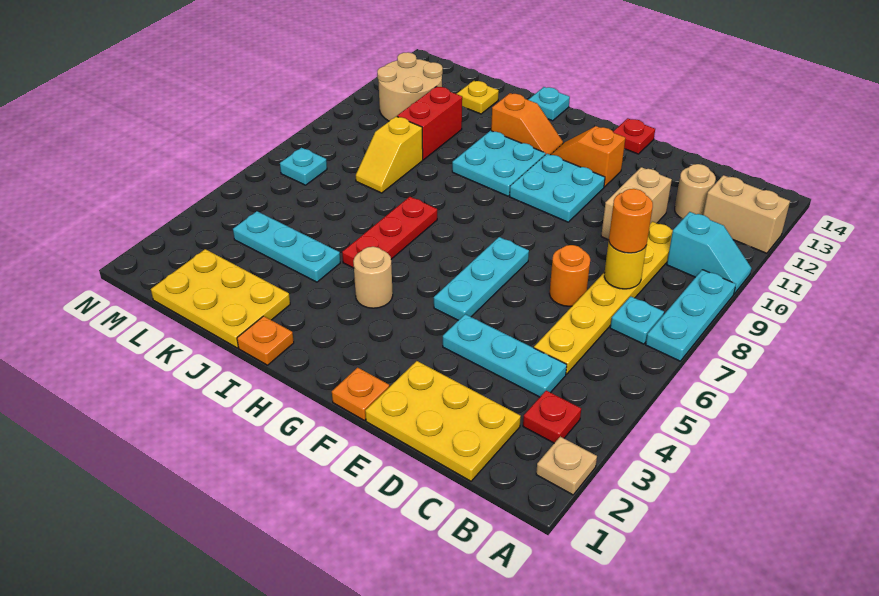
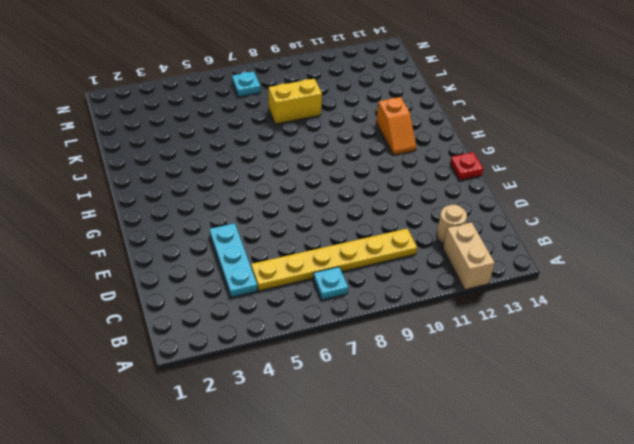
yellow brick K8:K9 level 1 -> yellow slope K8:K9 level 1 top 9
none -> tan plate A2 level 1
none -> cyan plate A7:A9 level 1
none -> cyan slope A10:B10 level 1 top B
none -> red plate B3 level 1

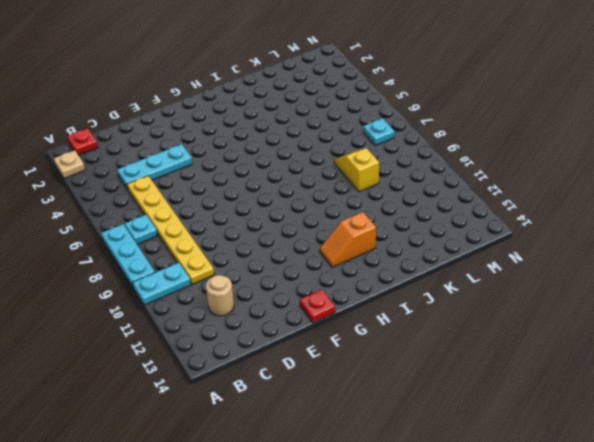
cyan plate A10:B10 level 1 -> cyan slope A10:B10 level 1 top B
red plate B1 level 1 -> red plate B3 level 1
none -> tan brick A12:B12 level 1
none -> yellow plate C1:E2 level 1
none -> orange round brick D7 level 1
none -> tan brick D10:D11 level 1

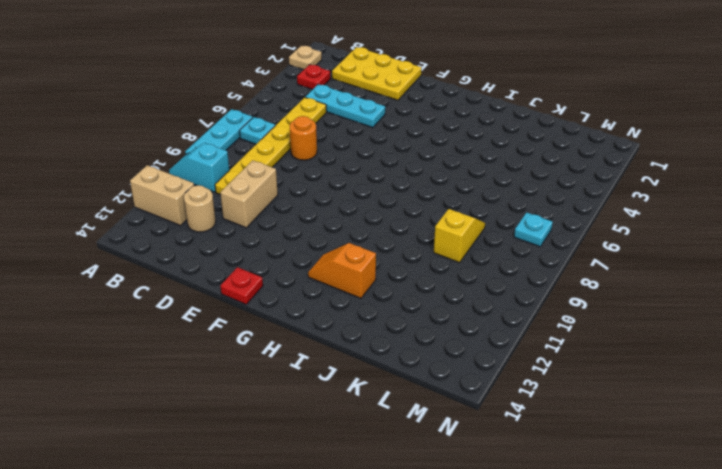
none -> orange plate F1 level 1
none -> cyan plate F5:F7 level 1
none -> cyan plate F10:G11 level 1
none -> orange slope F12:G12 level 1 top F

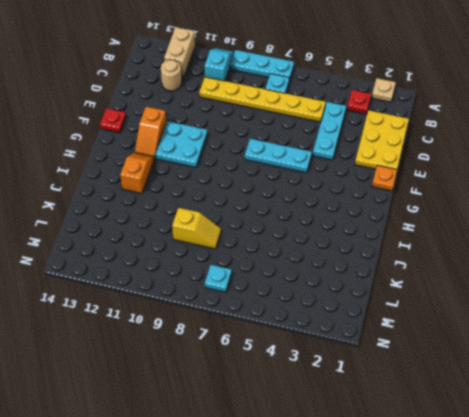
none -> orange round brick D7 level 1
none -> tan brick D10:D11 level 1
none -> tan round brick H4 level 1
none -> cyan plate H10:I11 level 1

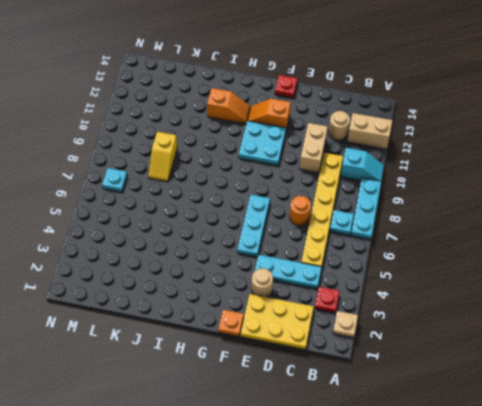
tan round brick E3 level 1 -> tan round brick H4 level 1
none -> cyan plate H10:I11 level 1
none -> orange plate I1 level 1
none -> red plate I5:I7 level 1
none -> cyan plate I14 level 1

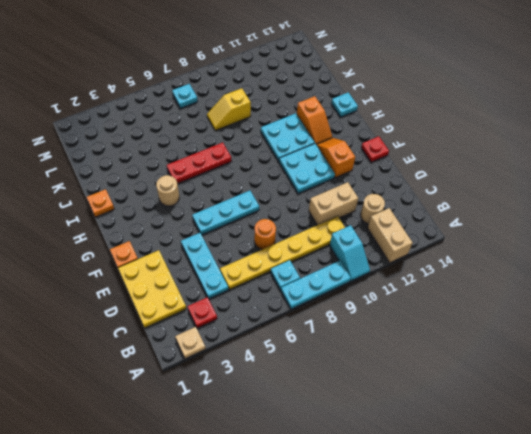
none -> yellow plate J1:L2 level 1
none -> cyan plate J4:L4 level 1
none -> red brick K10:K11 level 1
none -> yellow plate K13 level 1

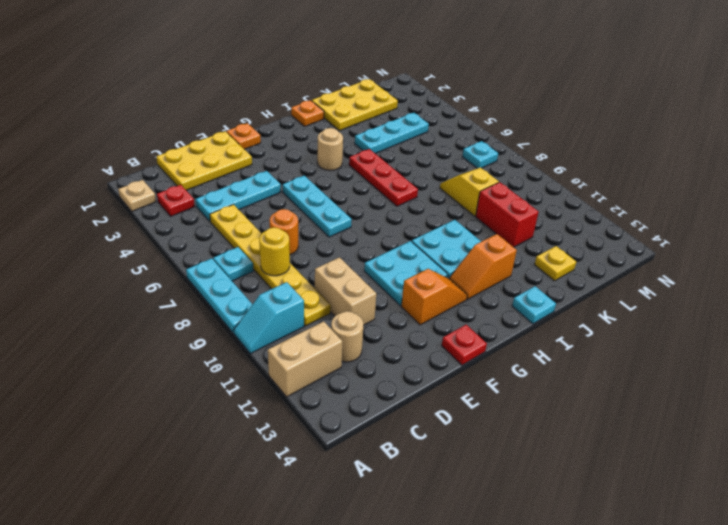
none -> tan round brick L11:M12 level 1
none -> orange round brick C8 level 3

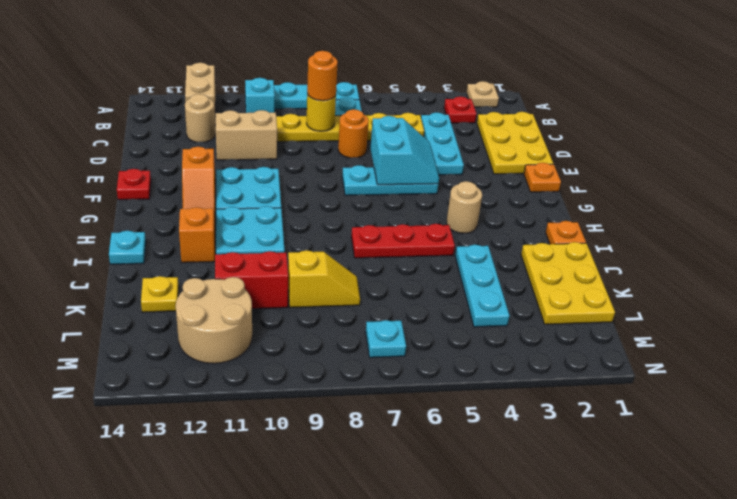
cyan slope E5:F6 level 2 top 6 -> none

